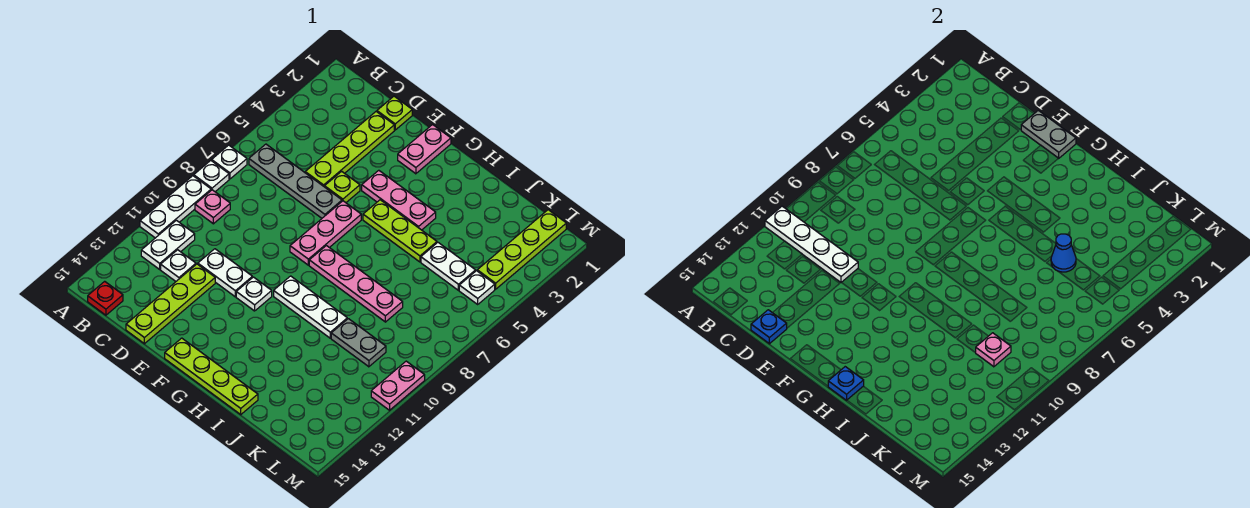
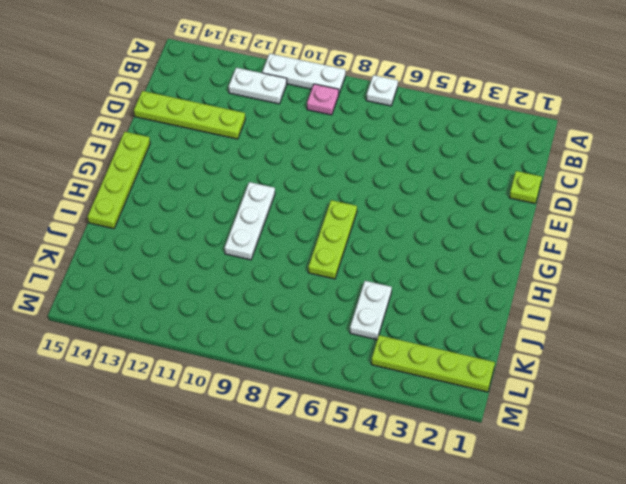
lime plate G7:I7 level 1 -> lime plate G5:I5 level 1
none -> white plate A8 level 1
none -> grey plate B6:E6 level 1
none -> red plate B15 level 1
none -> white plate C12 level 1

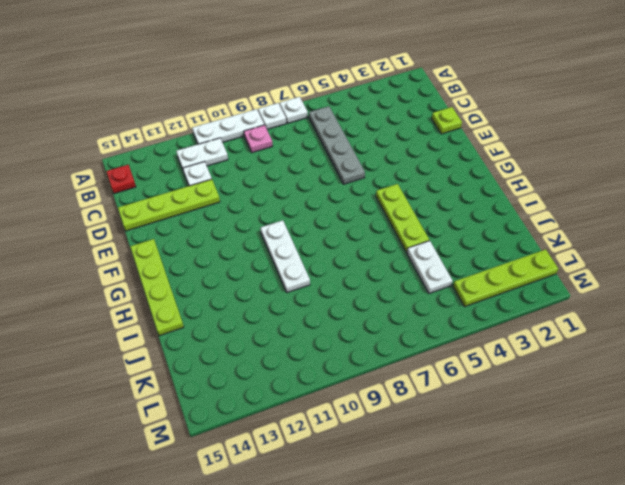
none -> lime plate D2:D5 level 1
none -> white plate D11:E11 level 1
none -> lime plate E5 level 1
none -> pink plate F1:F2 level 1

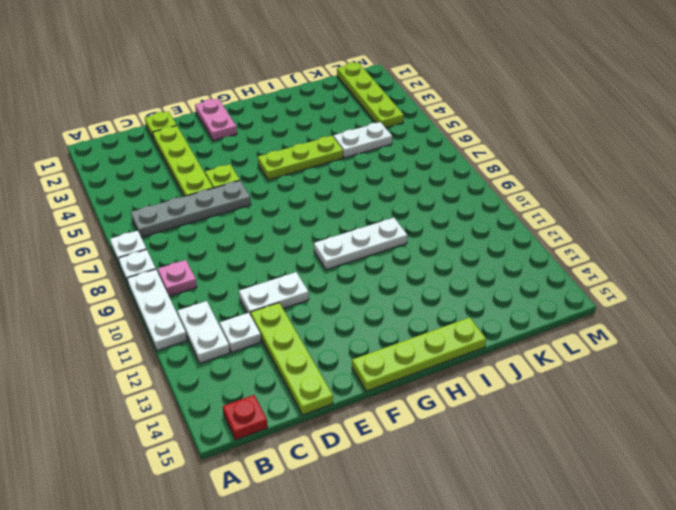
none -> pink plate F4:H4 level 1
none -> pink plate F6:F8 level 1
none -> white plate F11 level 1
none -> pink plate G8:J8 level 1

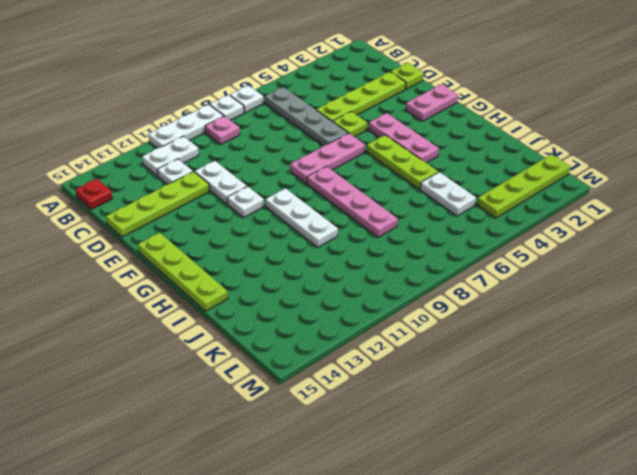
none -> grey plate J10:K10 level 1
none -> white plate L5 level 1
none -> pink plate M10:M11 level 1
none -> white plate A11:D11 level 2

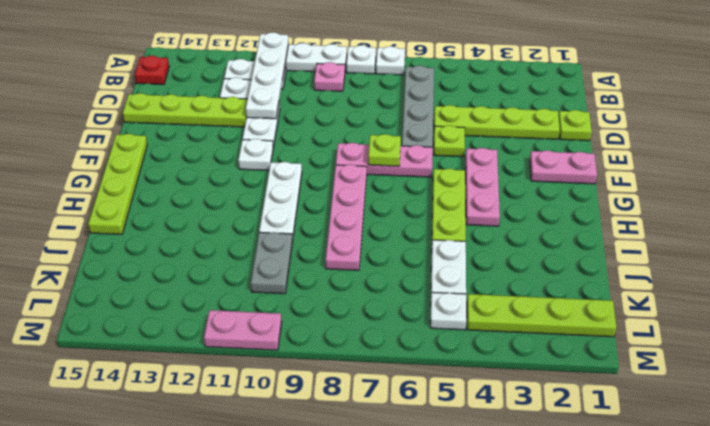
lime plate F7 level 2 -> none
none -> blue plate D15 level 2
none -> grey plate E1:F1 level 2
none -> blue plate H15 level 2
none -> blue cone J5 level 2

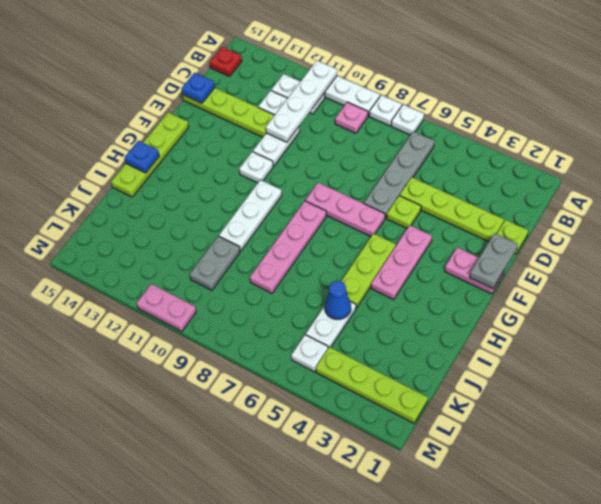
none -> pink plate K10 level 2

